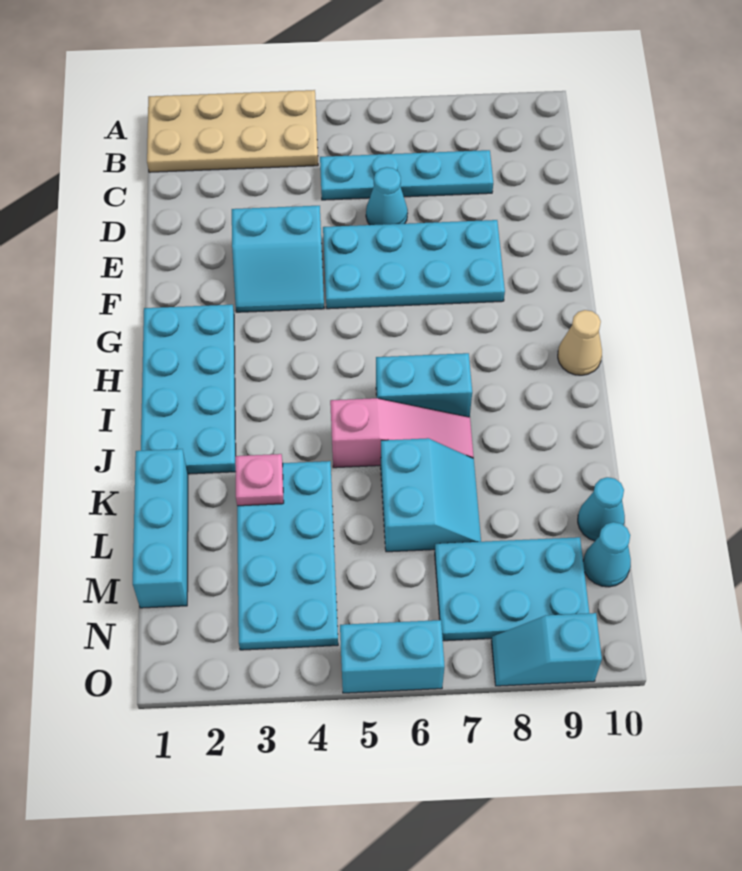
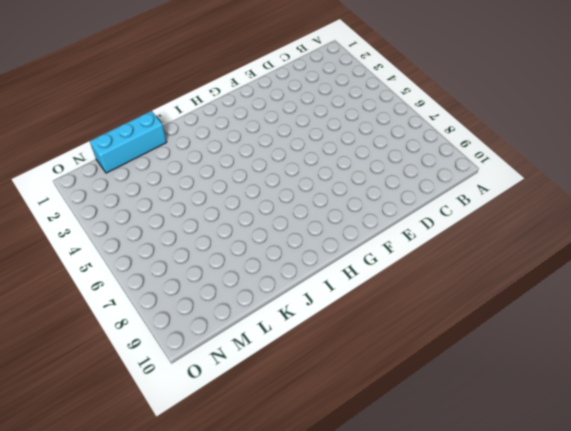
none -> tan plate A1:B4 level 1
none -> cyan plate C5:C8 level 1
none -> cyan cone D6 level 1

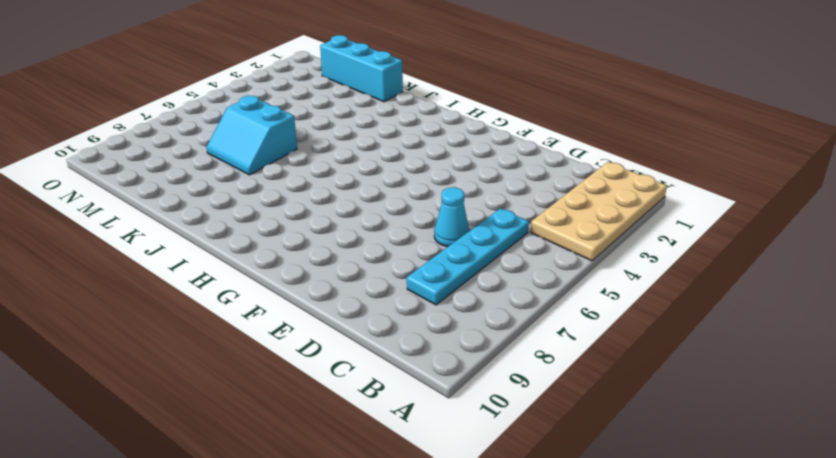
none -> cyan slope E3:F4 level 1 top E
none -> cyan plate E5:F8 level 1
none -> cyan plate G1:J2 level 1

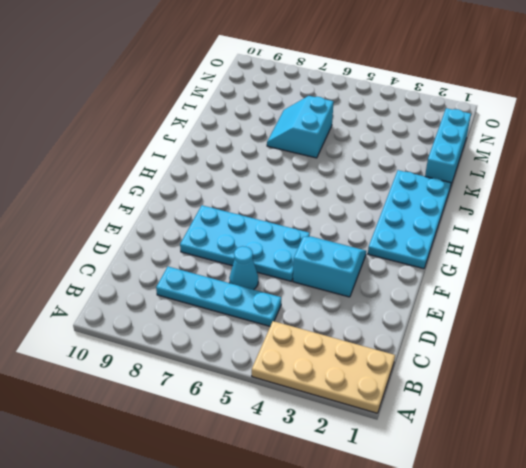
none -> tan cone H10 level 1
none -> cyan brick I6:I7 level 1
none -> pink slope J5:J7 level 1 top 5

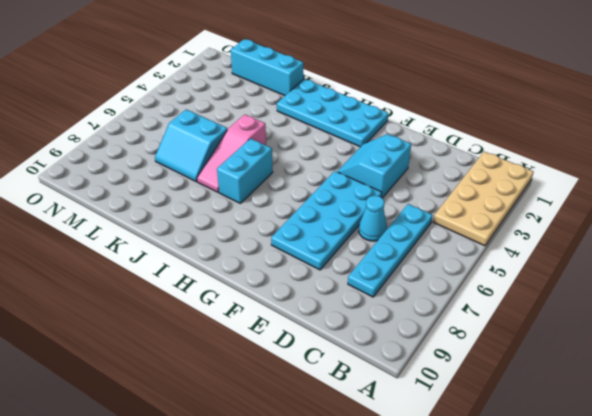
none -> tan cone H10 level 1
none -> cyan plate K3:N4 level 1
none -> cyan cone L10 level 1

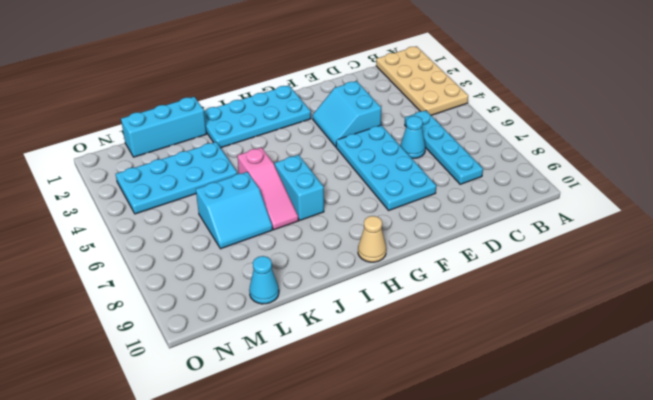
none -> cyan plate M7:N9 level 1
none -> cyan cone M10 level 1
none -> cyan brick O5:O6 level 1

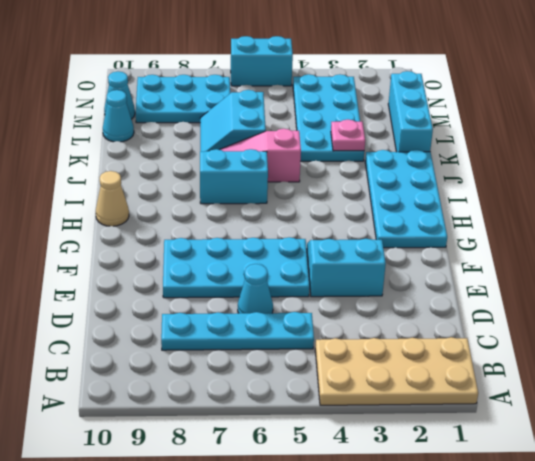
none -> cyan slope O8:O9 level 1 top 9

